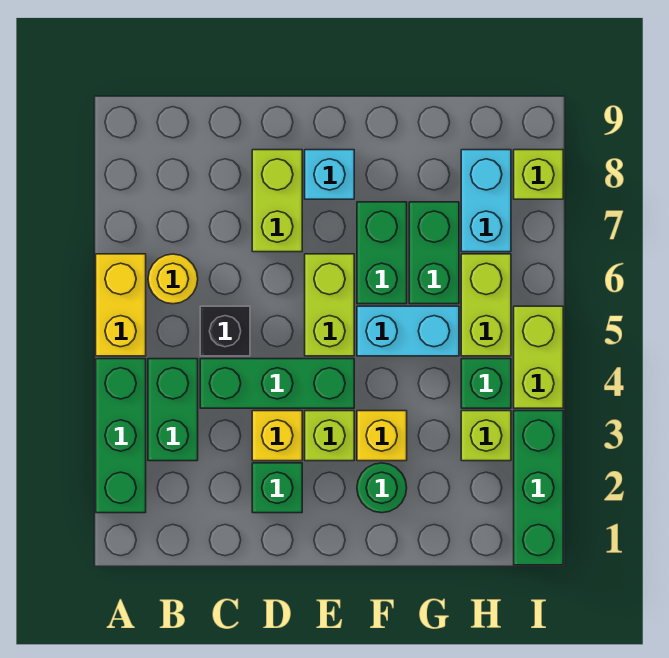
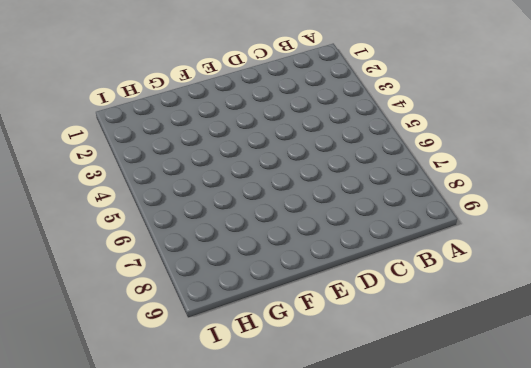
none -> green brick A2:A4 level 1
none -> yellow brick A5:A6 level 1
none -> green brick B3:B4 level 1

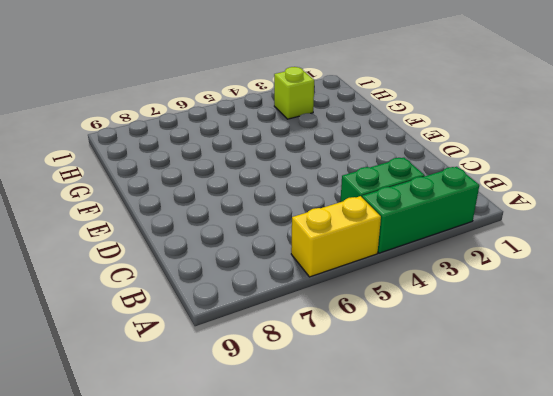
none -> yellow round brick B6 level 1
none -> green brick C4:E4 level 1
none -> black brick C5 level 1

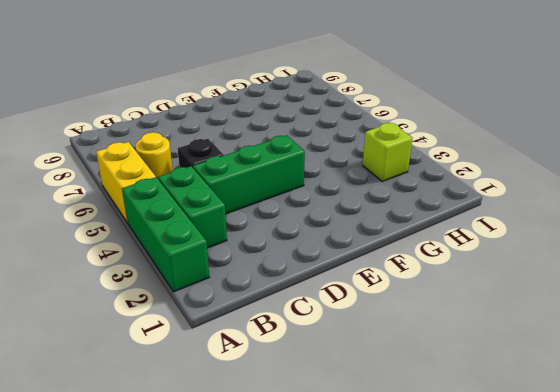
none -> green brick D2 level 1
none -> yellow brick D3 level 1
none -> lime brick D7:D8 level 1

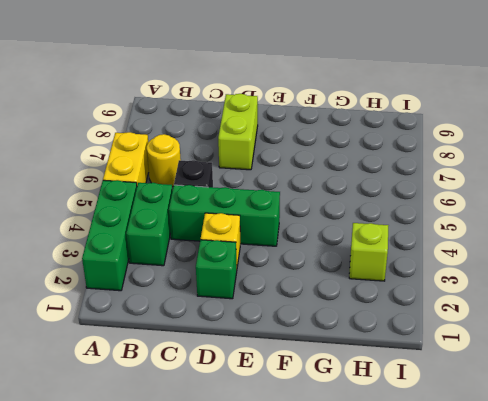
none -> lime brick E3 level 1
none -> lime brick E5:E6 level 1
none -> cyan brick E8 level 1

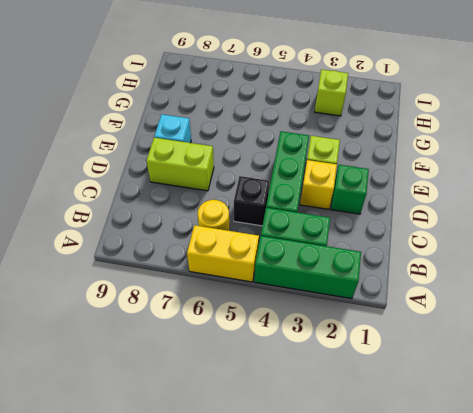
none -> lime brick E5:E6 level 1
none -> green round brick F2 level 1
none -> yellow brick F3 level 1

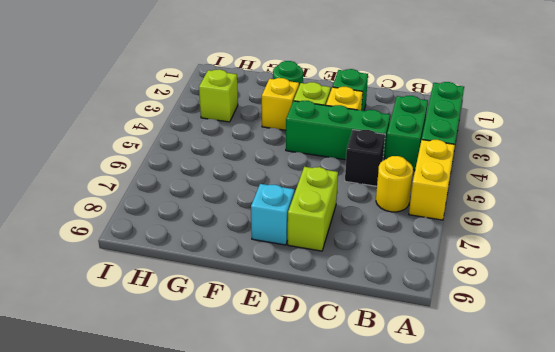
none -> lime brick E5:E6 level 1
none -> cyan brick F5:G5 level 1
none -> green brick F6:F7 level 1

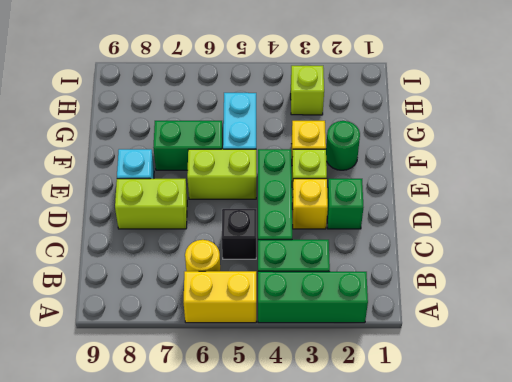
none -> green brick G6:G7 level 1
none -> green brick H4 level 1
none -> lime brick H5:H6 level 1

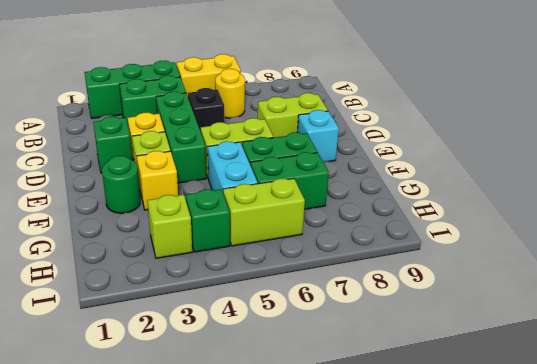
none -> cyan brick H7:H8 level 1
none -> green brick I1:I3 level 1
none -> lime brick I4:I5 level 1

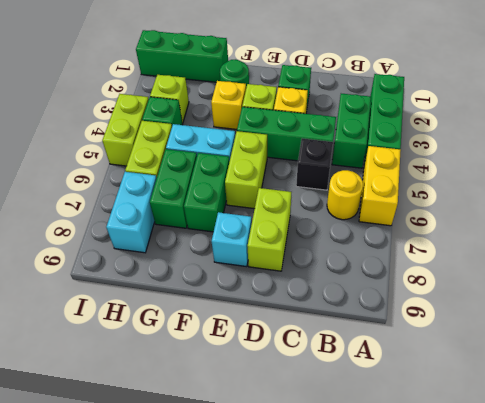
green brick G1:I1 level 1 -> green brick I1:I3 level 1
none -> lime brick I8 level 1

